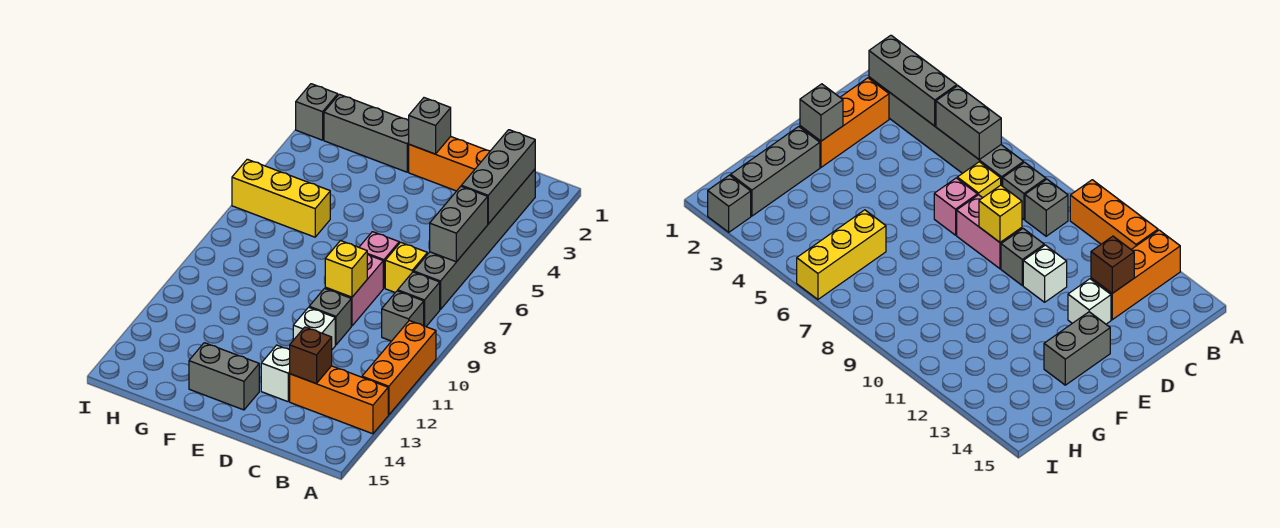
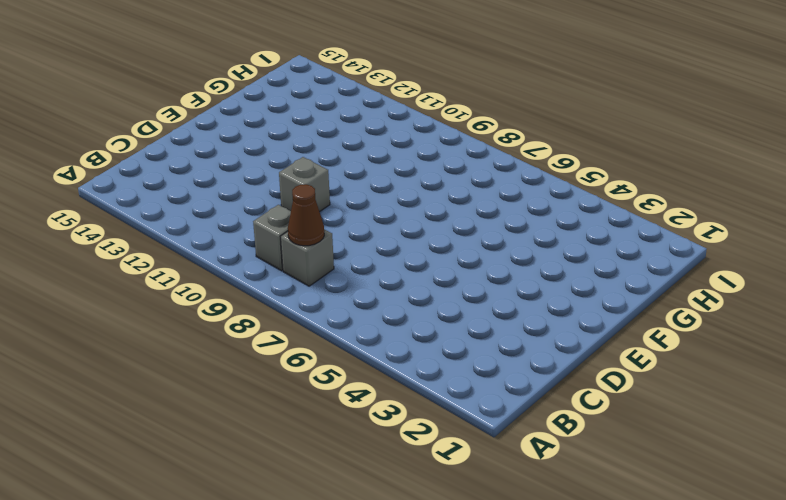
brown cone B8 level 2 -> none
none -> orange brick A10:A12 level 1
none -> orange brick A13:C13 level 1
none -> grey brick B2:B7 level 1

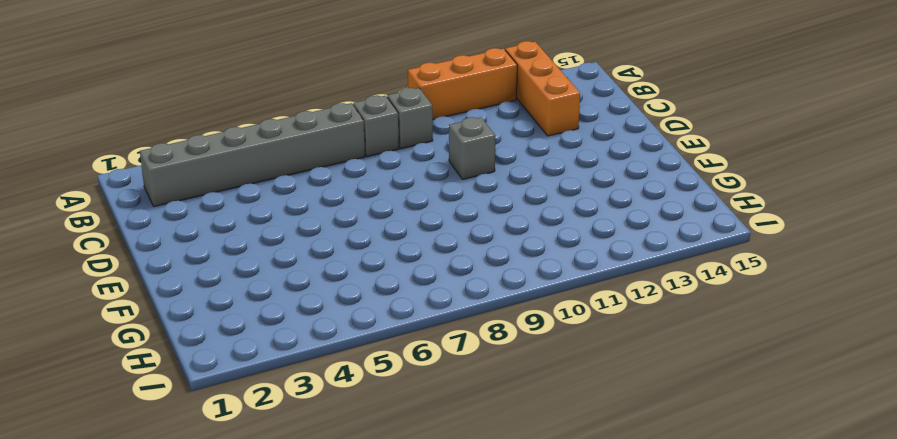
none -> orange brick C2:E2 level 1
none -> yellow brick C7 level 1
none -> pink brick D7 level 1

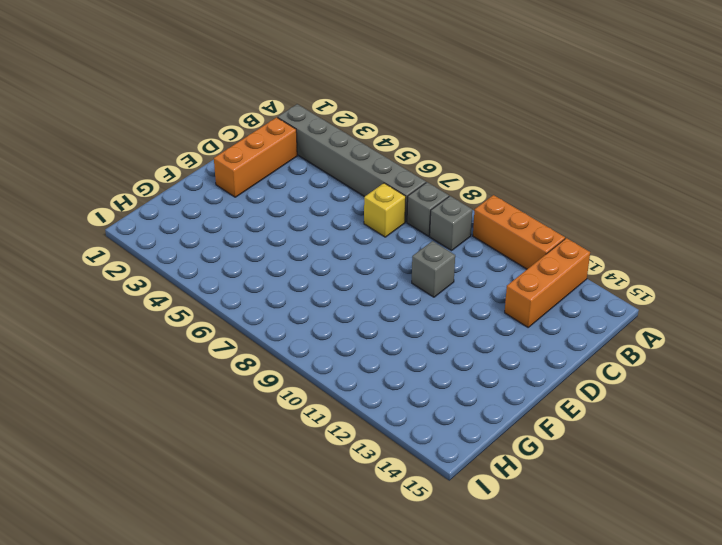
none -> pink brick D7 level 1
none -> pink brick D8:D9 level 1
none -> white brick D11 level 1

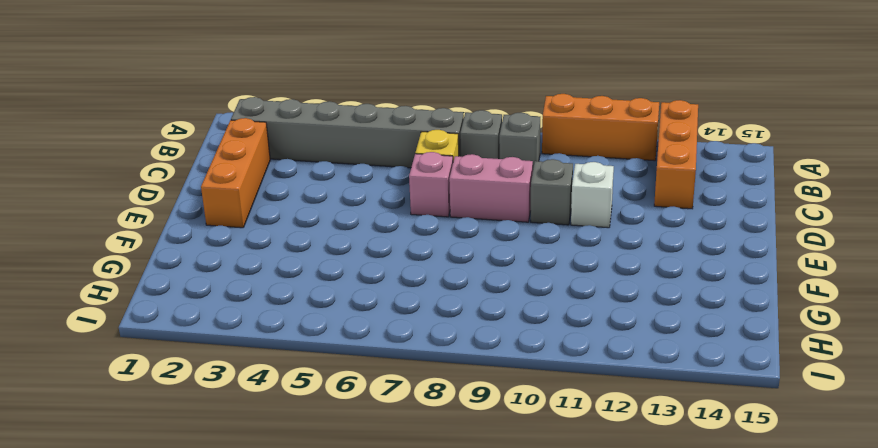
none -> white brick D13 level 1
none -> grey brick E14:F14 level 1
none -> grey brick F2:H2 level 1

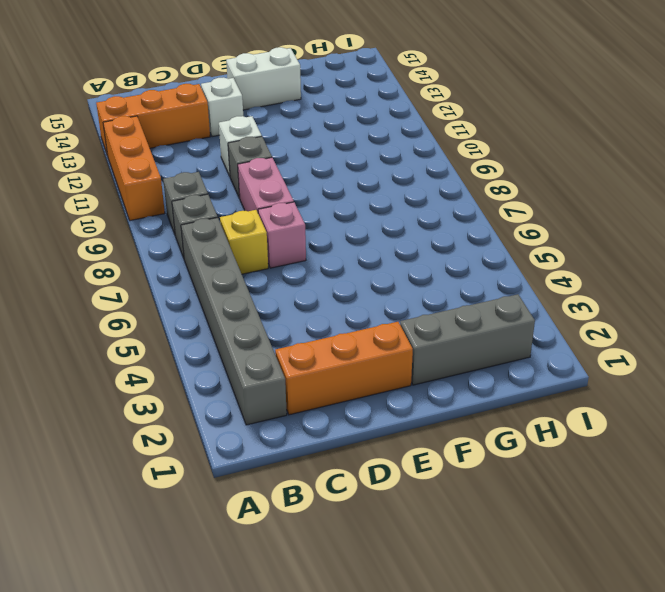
white brick E14:F14 level 1 -> grey brick E14:F14 level 1
none -> yellow brick G6:I6 level 1
none -> grey brick I2 level 1
none -> grey brick B2:B4 level 2

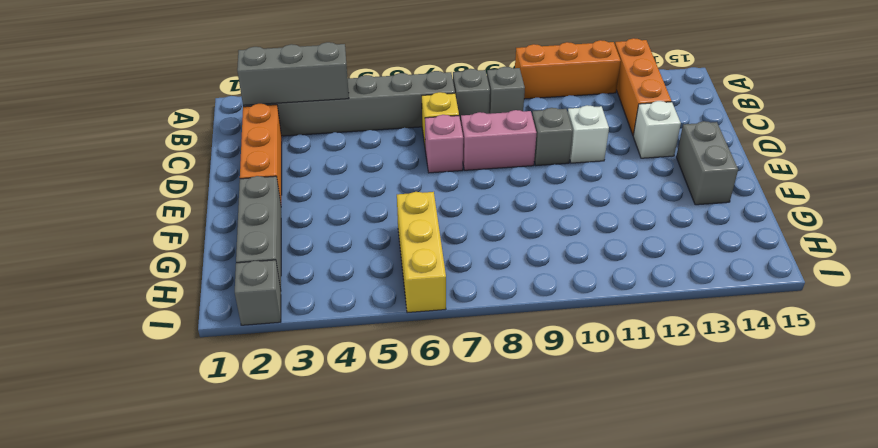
none -> grey brick B5:B6 level 2
none -> brown brick C13 level 2
none -> yellow brick D9 level 2

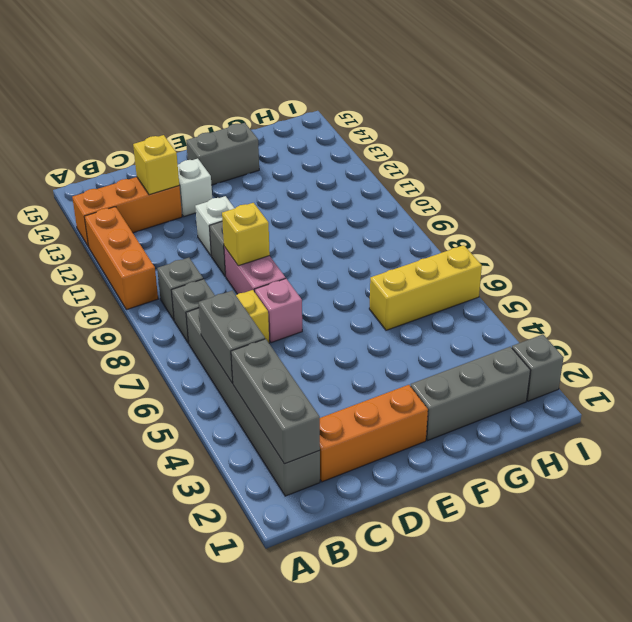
yellow brick C13 level 2 -> brown brick C13 level 2
none -> grey brick E2 level 2

